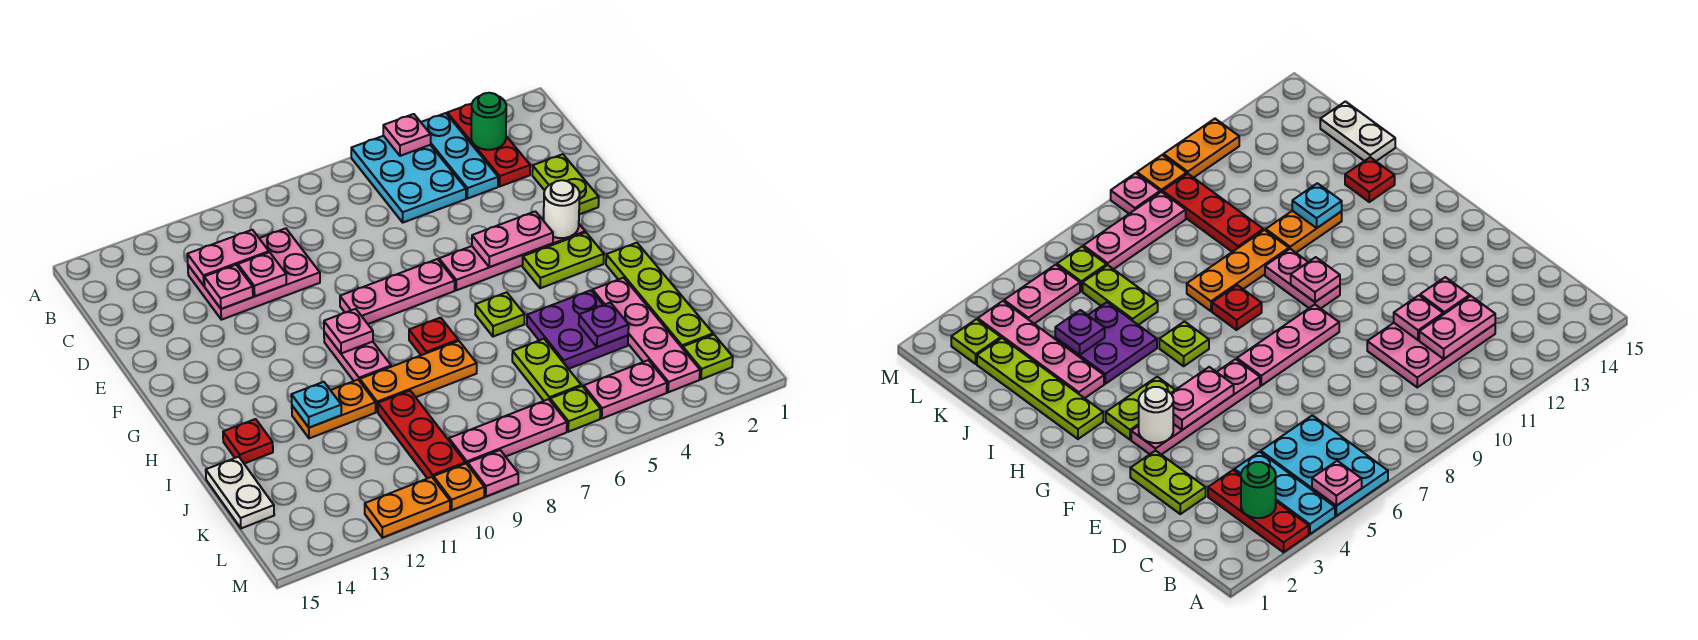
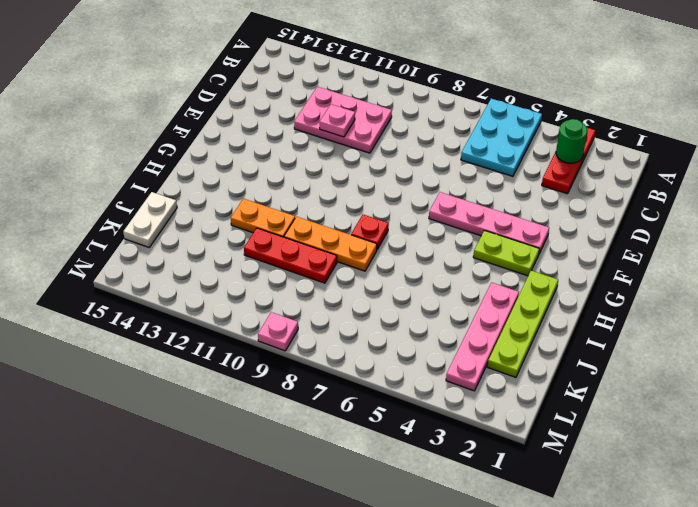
red plate J9:J11 level 1 -> red plate J10:L10 level 1
none -> cyan plate A4:C4 level 1
none -> lime plate D2:E2 level 1
none -> pink plate F7:F9 level 1
none -> pink plate G10:H10 level 1

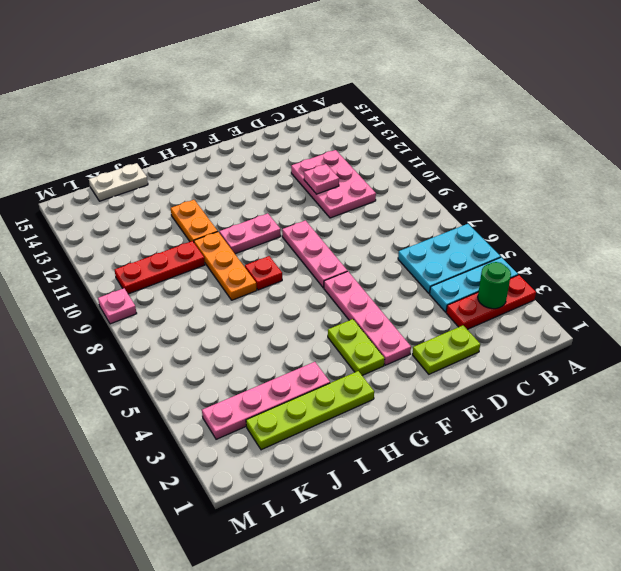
none -> lime plate H6 level 1
none -> purple plate I4:J5 level 1
none -> red plate I14 level 1
none -> lime plate J6:K6 level 1

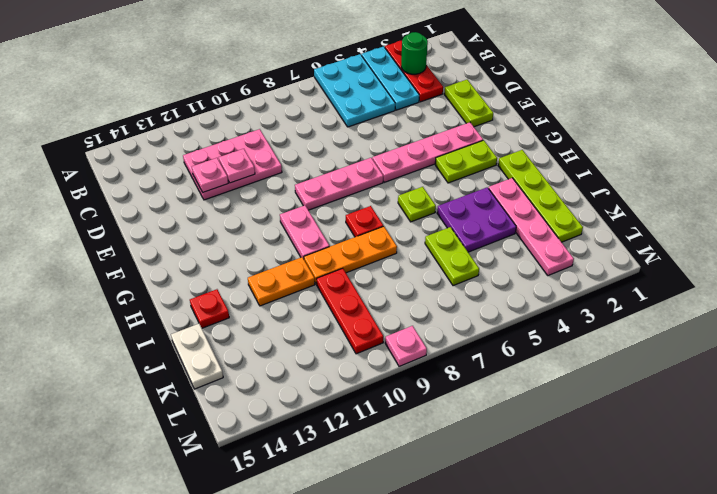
none -> lime plate L2 level 1
none -> pink plate L4:L5 level 1
none -> lime plate L6 level 1
none -> pink plate L7:L9 level 1

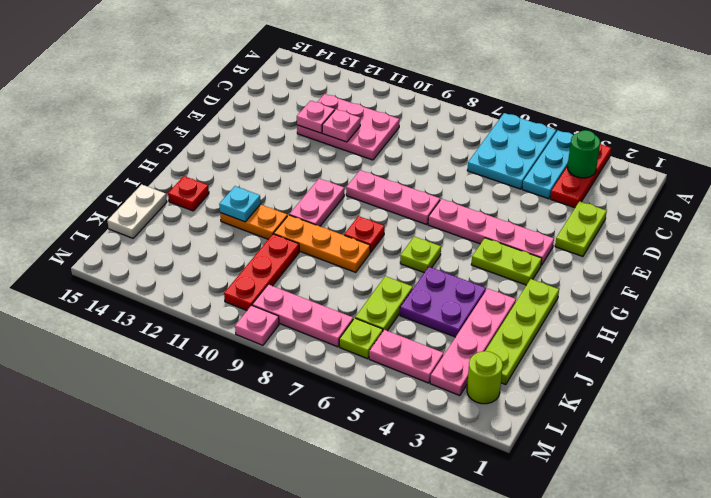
lime round brick L2 level 1 -> lime plate L2 level 1
none -> orange plate M10 level 1
none -> orange plate M11:M12 level 1
none -> pink plate A5 level 2
none -> pink plate C11:C12 level 2

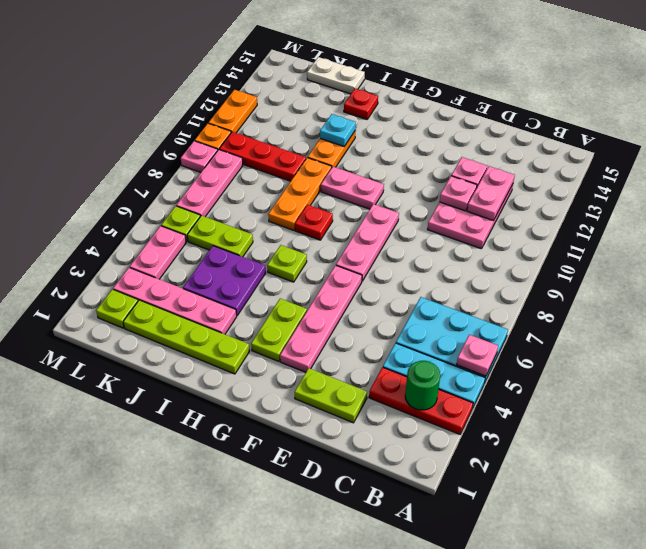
none -> white round brick F3 level 2
none -> pink plate F4:F5 level 2
none -> pink plate G10 level 2
none -> purple plate J4 level 2

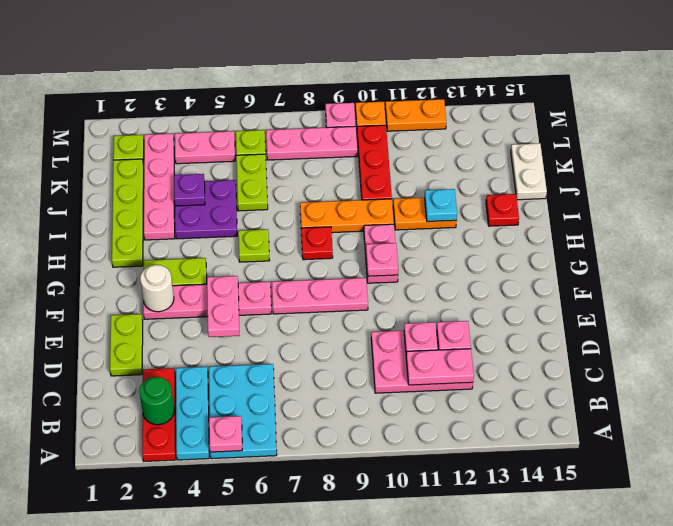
pink plate E5:F5 level 2 -> pink plate F4:F5 level 2

